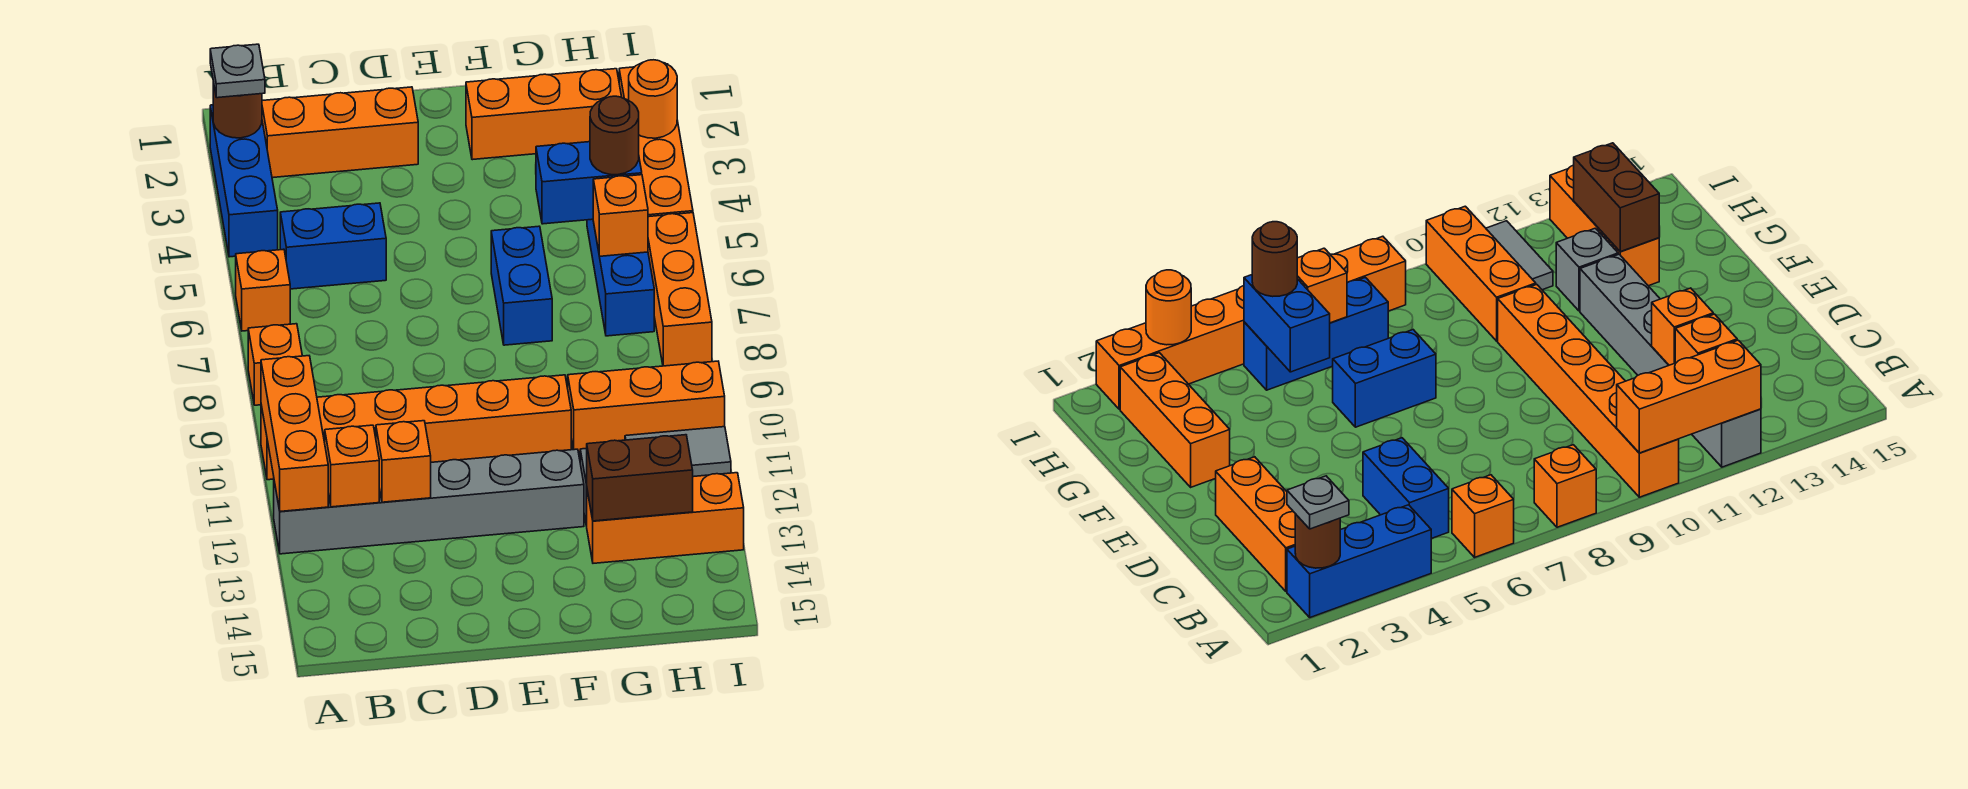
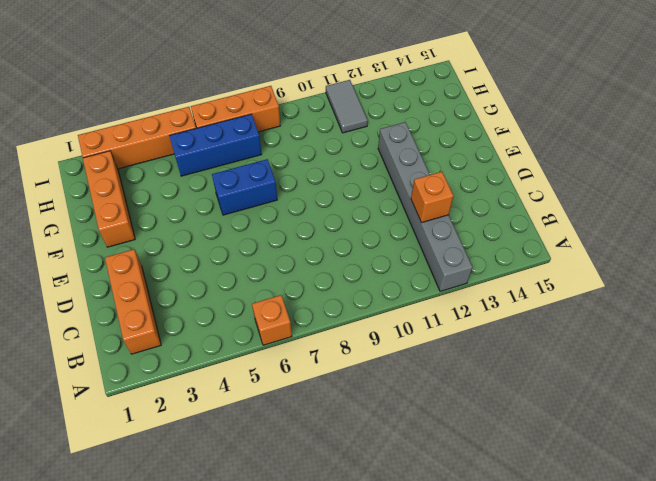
none -> blue brick A2:A4 level 1
none -> orange brick A8 level 1
none -> orange brick A10:F10 level 1

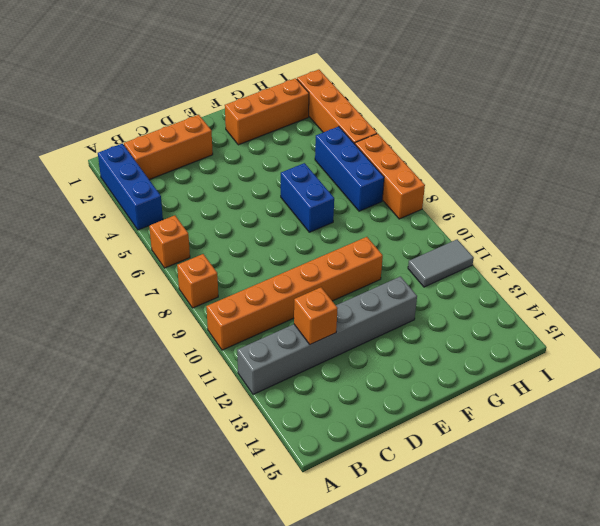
none -> blue brick B5:C5 level 1
none -> orange brick G10:I10 level 1
none -> grey brick G12 level 1

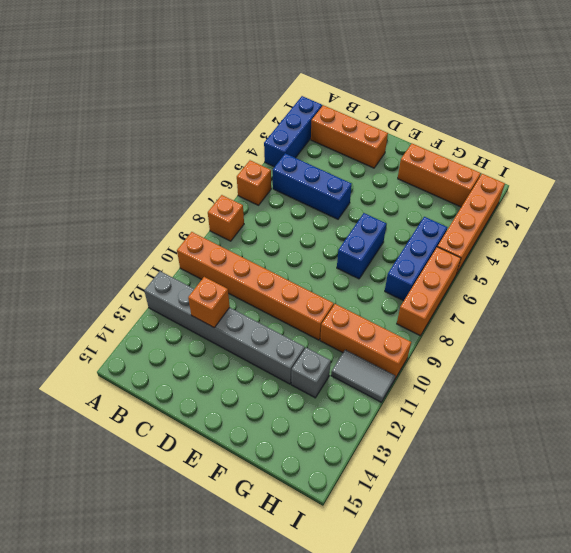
blue brick B5:D5 level 1 -> blue brick B5:C5 level 1
none -> orange brick G13:I13 level 1
none -> brown round brick A2 level 2
none -> orange brick A10:A12 level 2

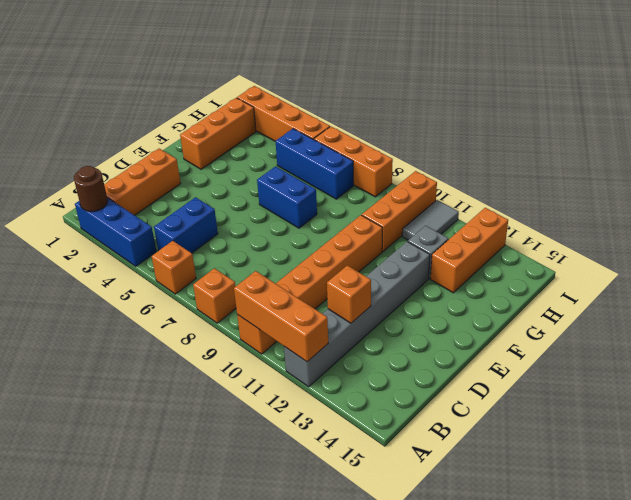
none -> orange brick B12 level 2
none -> blue brick G5:H5 level 2
none -> brown brick G13:H13 level 2

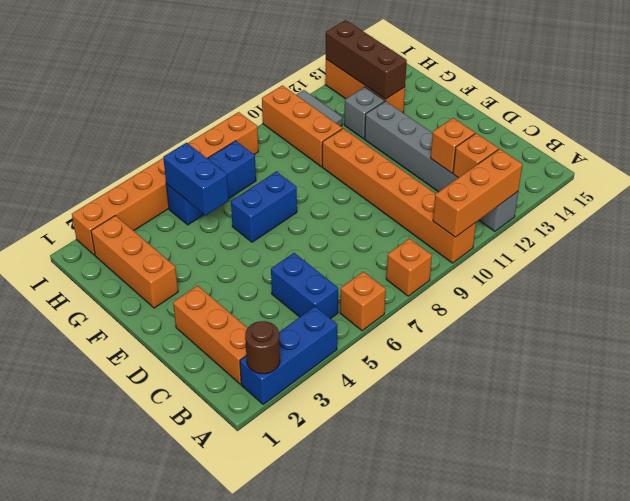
brown brick G13:I13 level 2 -> brown brick G13:H13 level 2
none -> orange brick H6 level 2
none -> orange round brick I3 level 2
none -> grey plate A2 level 3

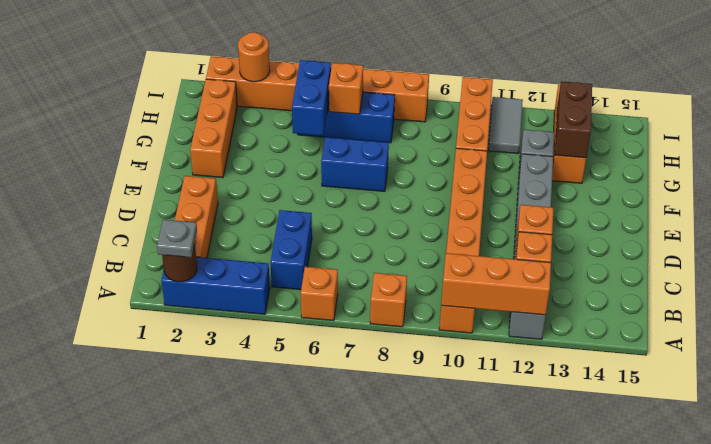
none -> brown round brick H5 level 3

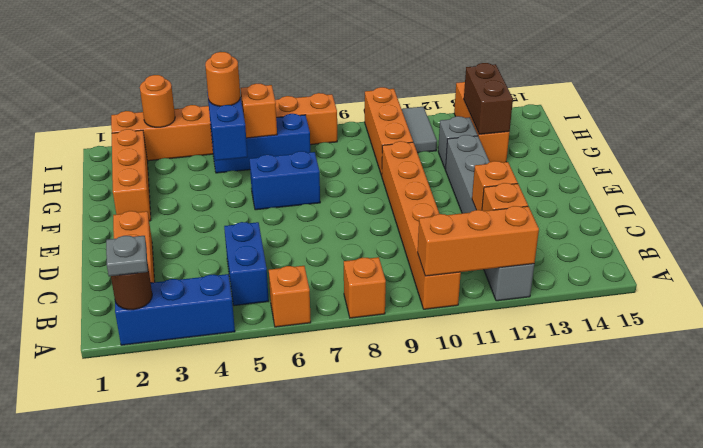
orange round brick H5 level 3 -> brown round brick H5 level 3

